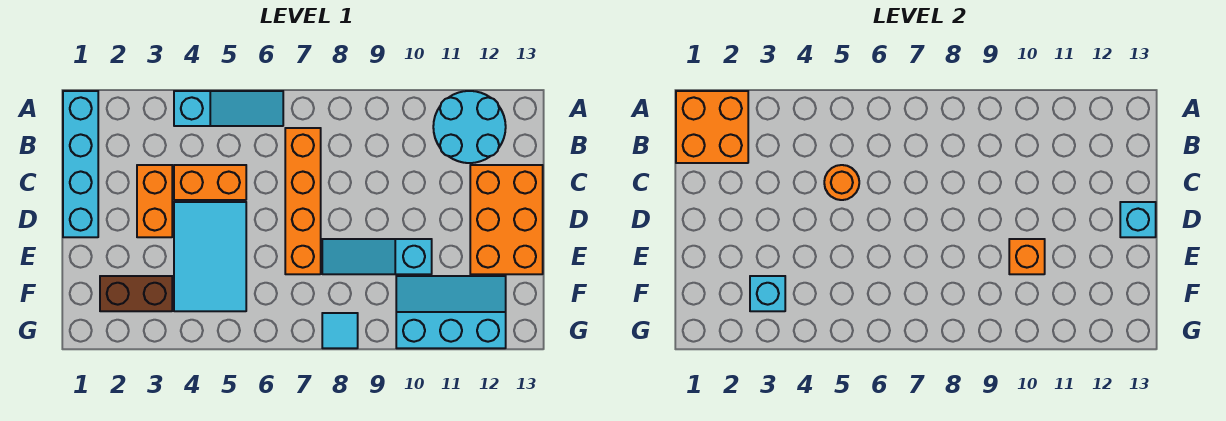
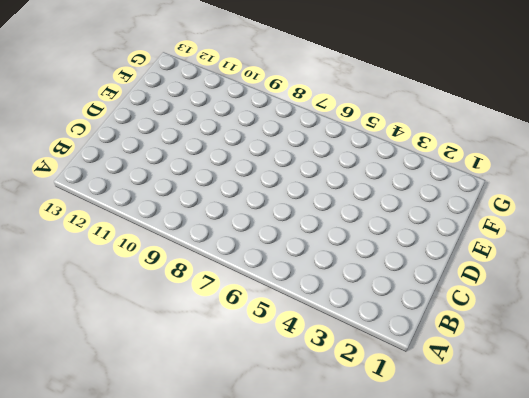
none -> cyan brick A1:D1 level 1
none -> cyan slope A4:A6 level 1 top 4
none -> cyan round brick A11:B12 level 1

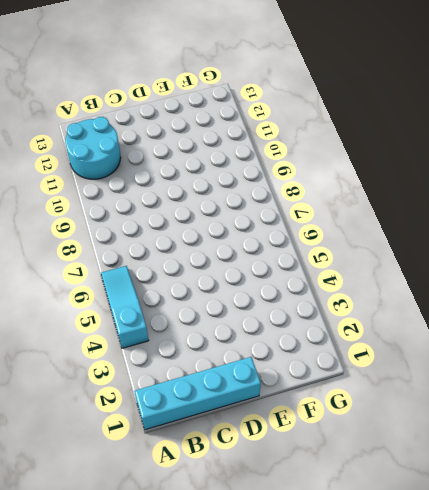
none -> orange brick B7:E7 level 1
none -> orange brick C3:D3 level 1
none -> orange brick C4:C5 level 1

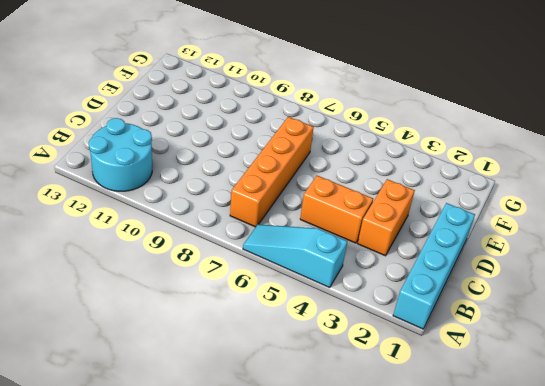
none -> orange brick C12:E13 level 1
none -> cyan tile D4:F5 level 1
none -> cyan slope E8:E10 level 1 top 10

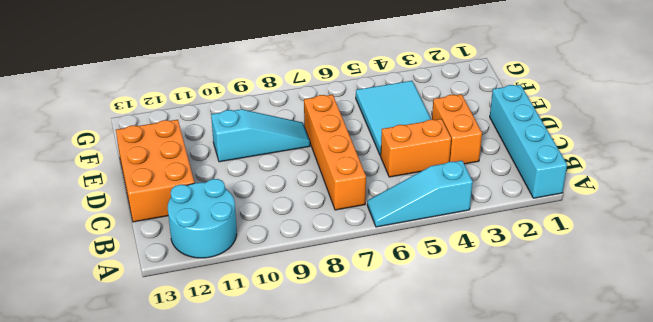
none -> brown brick F2:F3 level 1
none -> cyan slope F10:G12 level 1 top G
none -> cyan tile G8 level 1

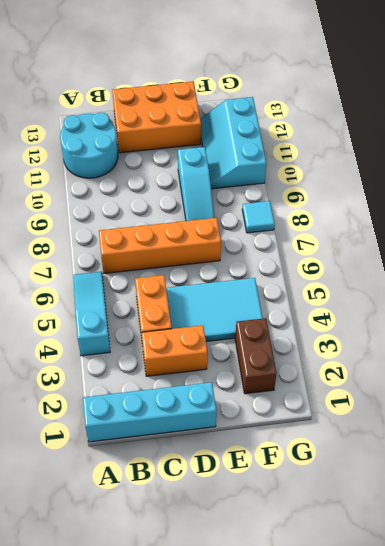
none -> orange brick A1:B2 level 2
none -> orange round brick C5 level 2
none -> cyan brick D13 level 2

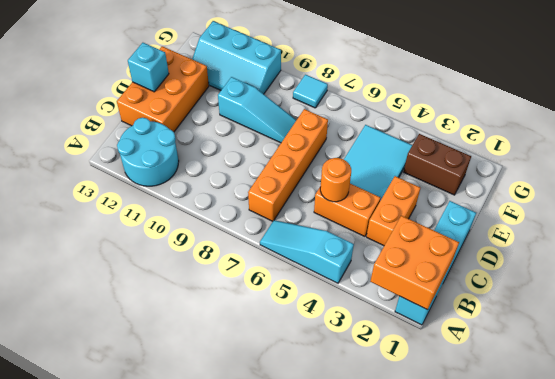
none -> orange brick E10 level 2
none -> cyan brick F3 level 2

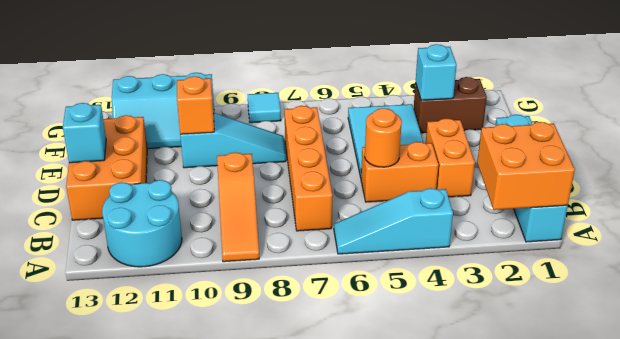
orange slope A9:C9 level 1 top C -> none

